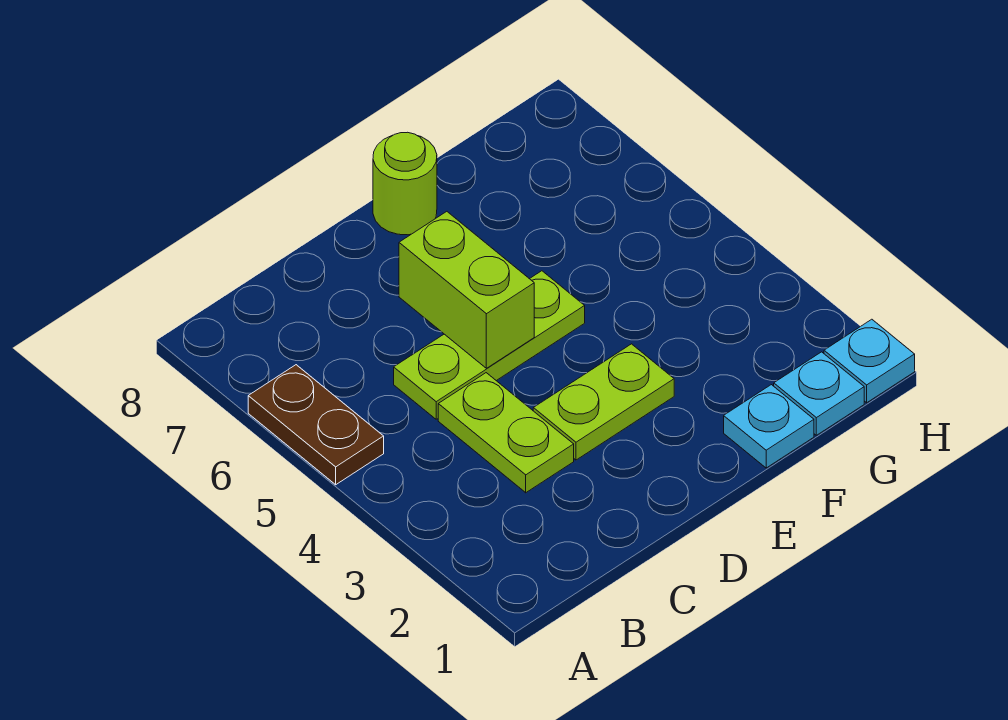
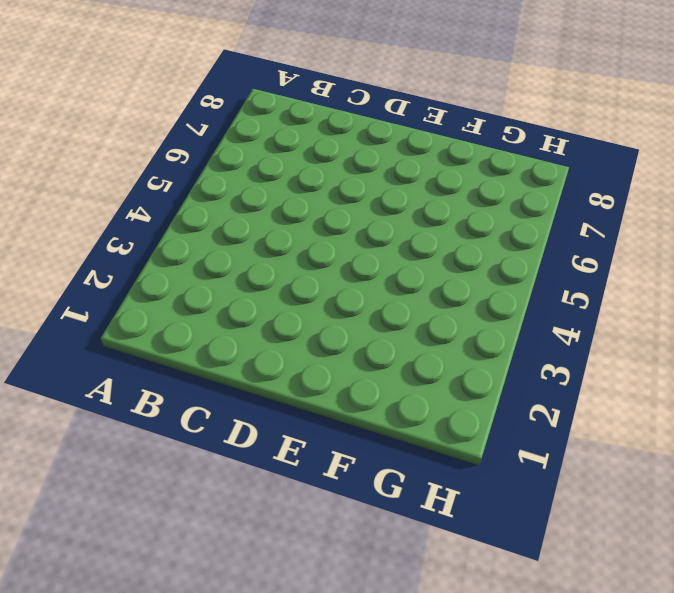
none -> brown plate A5:A6 level 1
none -> lime plate C3:C4 level 1

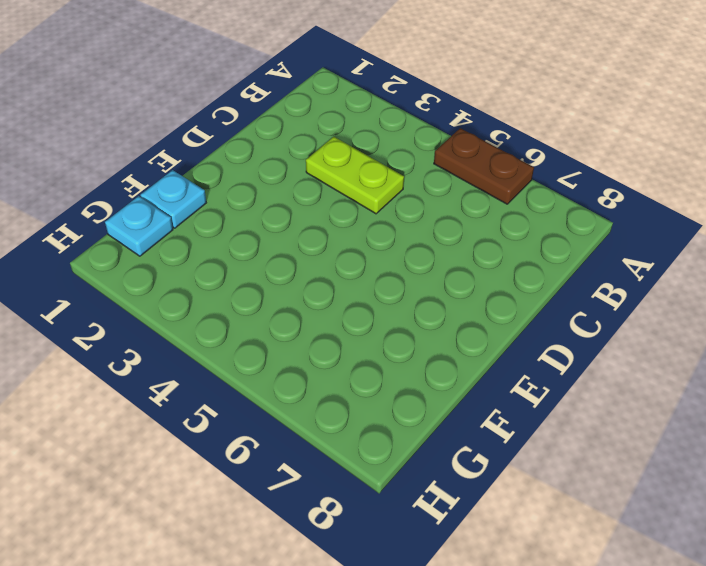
none -> lime plate C5:E5 level 1
none -> lime plate D3:E3 level 1

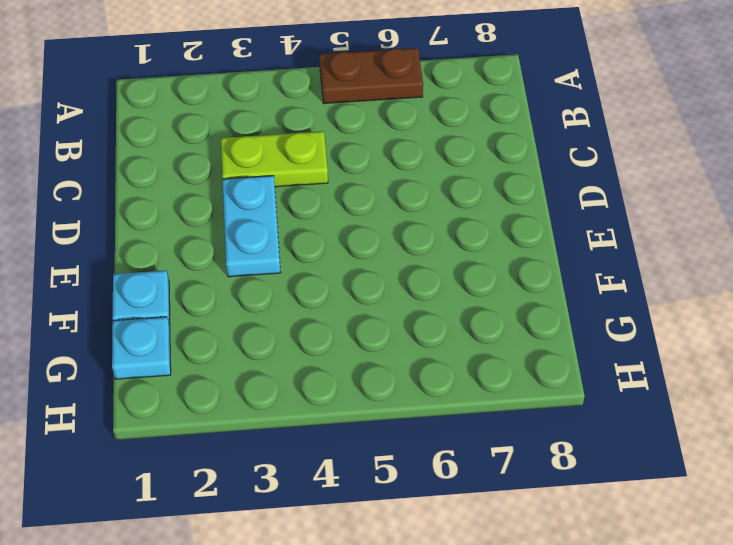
cyan plate D3:E3 level 1 -> lime plate D3:E3 level 1
none -> lime plate C5:E5 level 1
none -> lime round brick E8 level 1

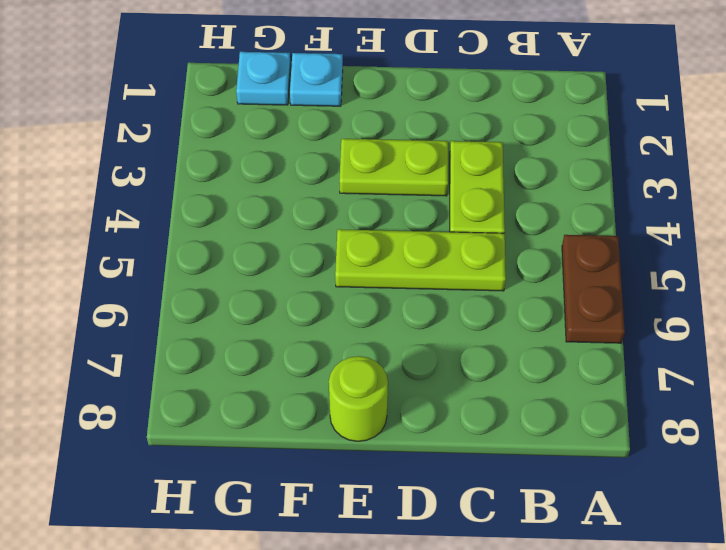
none -> cyan plate H1 level 1
none -> lime brick D5:D6 level 2

